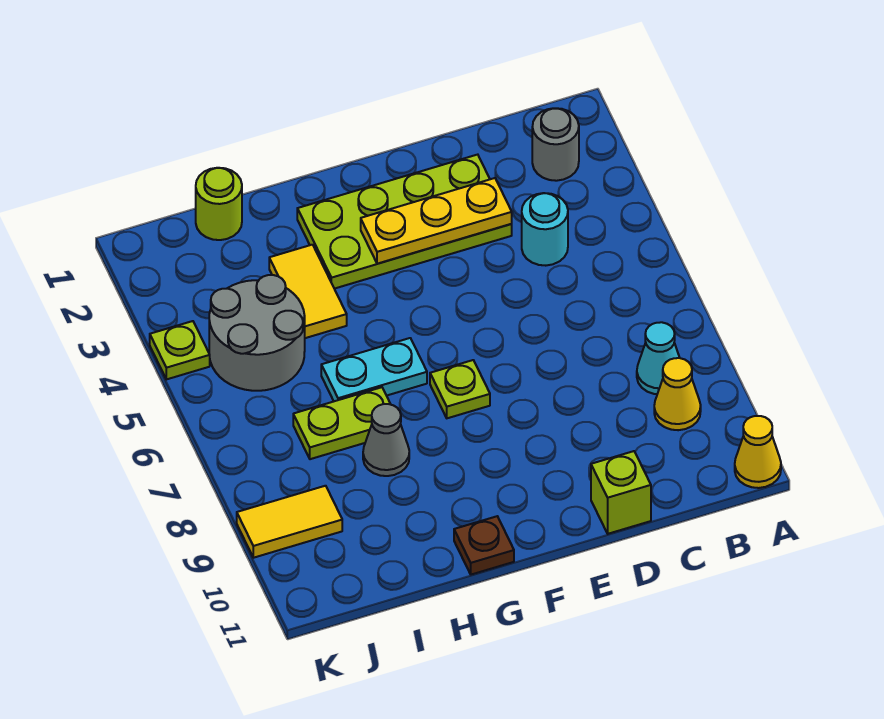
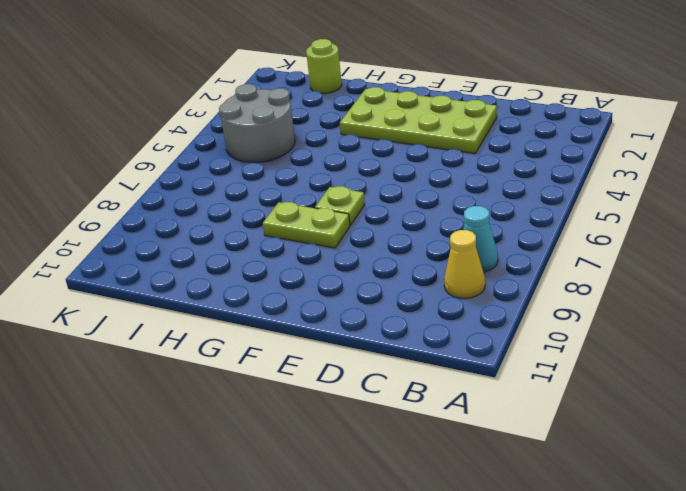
lime plate F8:G8 level 1 -> lime plate H7:I7 level 1
none -> yellow cone A11 level 1
none -> grey round brick B2 level 1
none -> cyan round brick C4 level 1

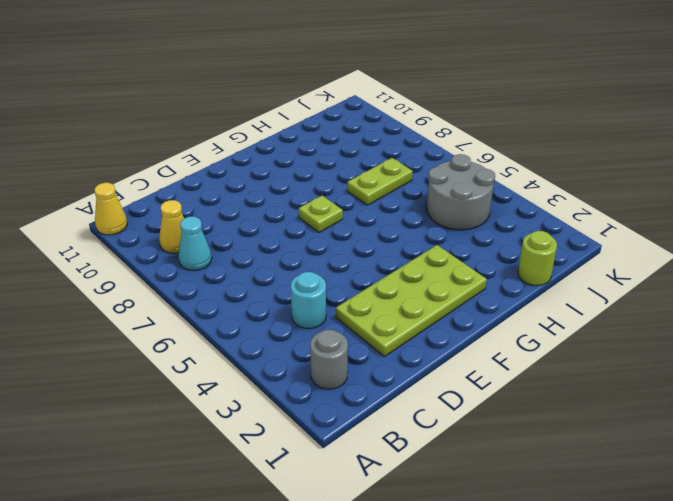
none -> lime brick D11 level 1
none -> cyan plate G6:H6 level 1
none -> brown plate G11 level 1

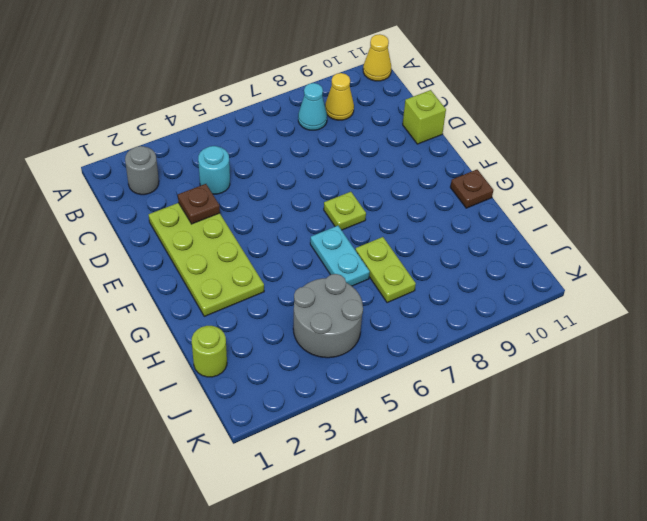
brown plate D3 level 2 -> yellow plate D3:F3 level 2
none -> yellow tile H3:H4 level 1
none -> grey cone H8 level 1
none -> yellow tile J9:K9 level 1

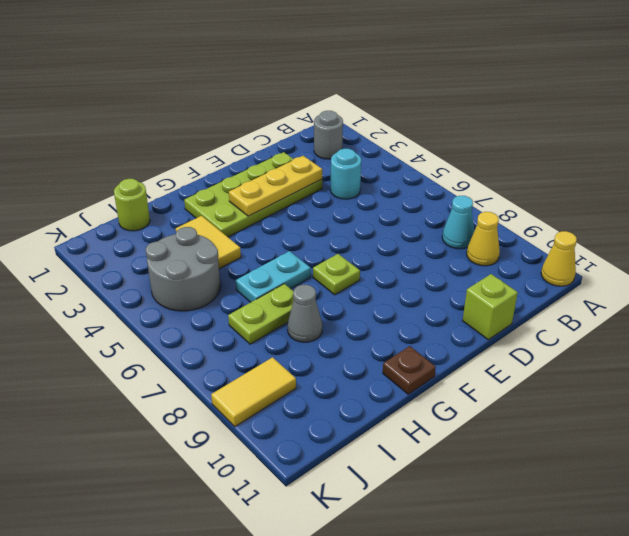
none -> lime plate K4 level 1

